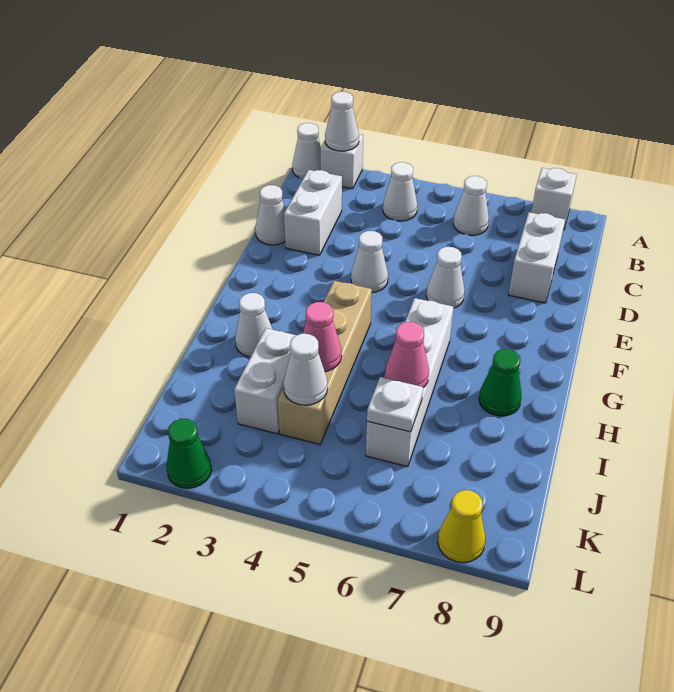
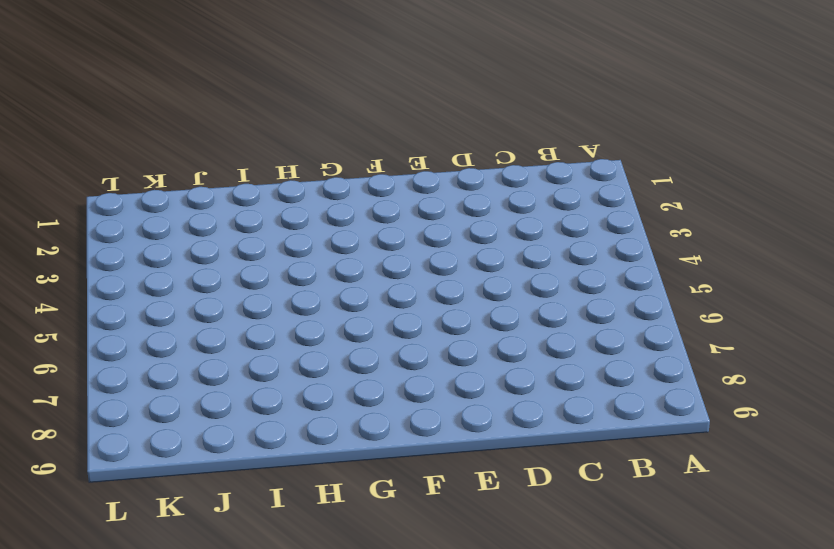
none -> white cone A1 level 1
none -> white brick A2 level 1
none -> white brick A8 level 1

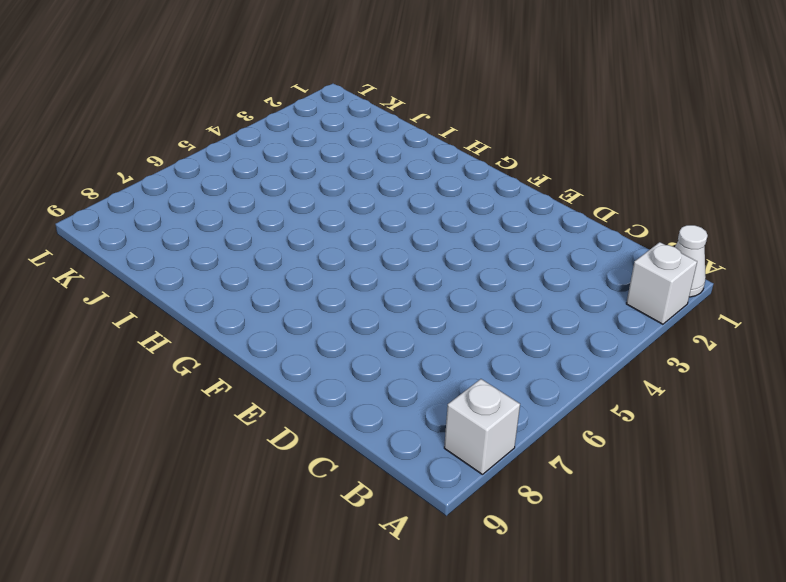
none -> white cone B4 level 1
none -> white cone B6 level 1
none -> white brick C2:D2 level 1

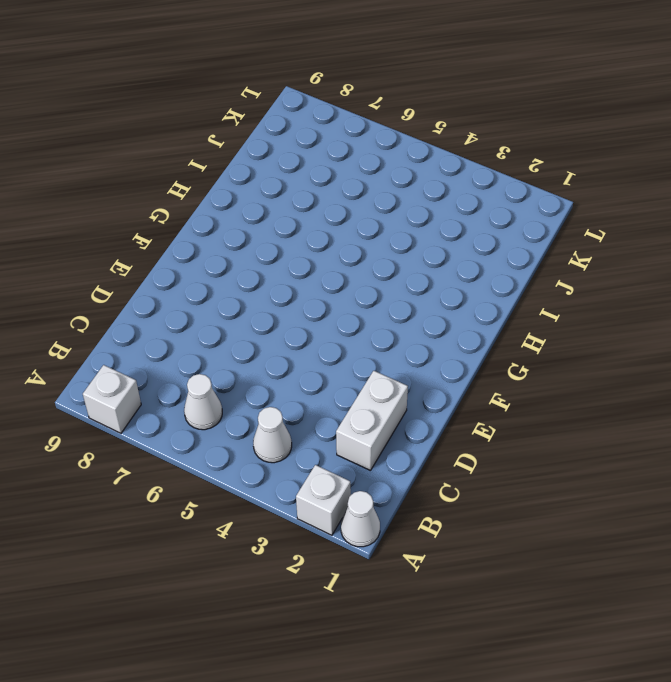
none -> white brick C8:D8 level 1
none -> white cone D1 level 1
none -> white cone E4 level 1

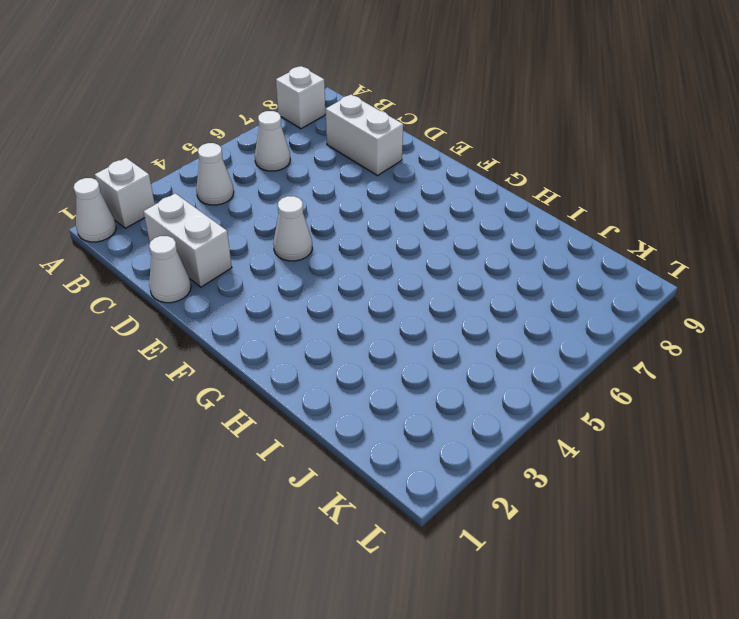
none -> white cone E6 level 1
none -> tan brick G4:J4 level 1
none -> white brick G6:J6 level 1

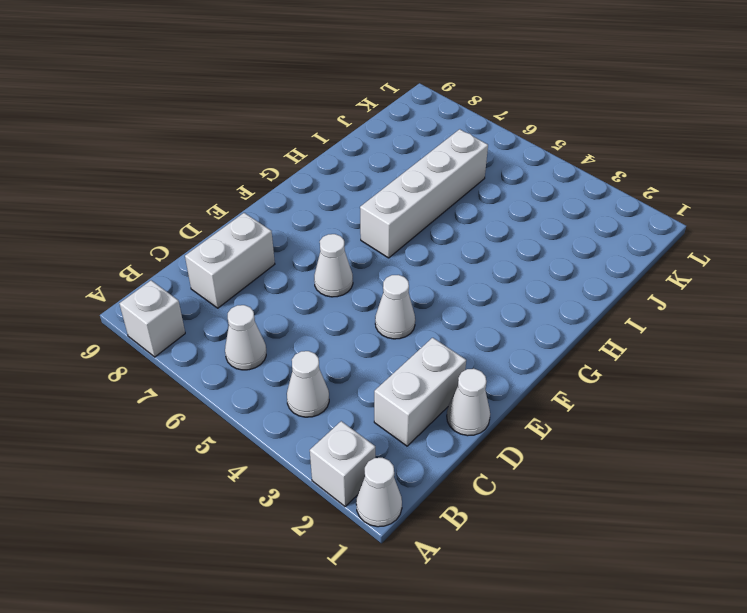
none -> tan brick G4:J4 level 1
none -> white cone H2 level 1
none -> green cone H8 level 1

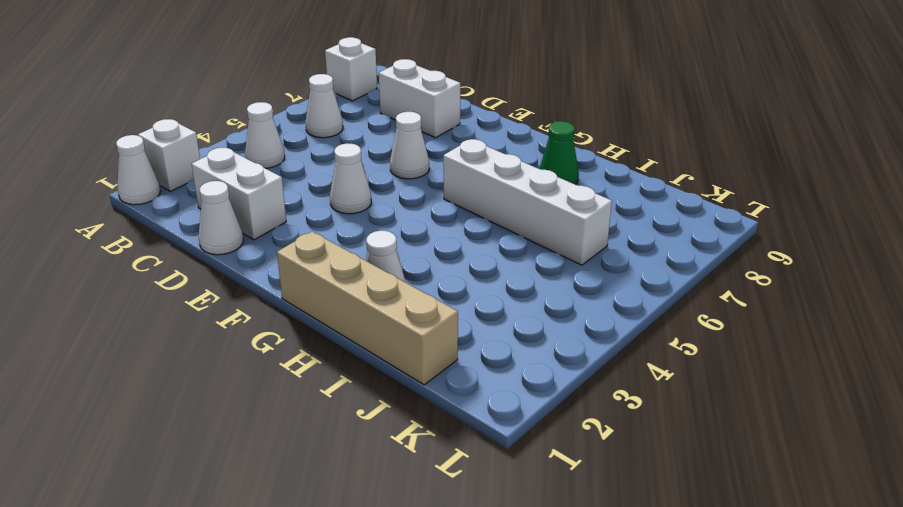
tan brick G1:J1 level 1 -> tan brick G4:J4 level 1
none -> white brick I3:J3 level 1
none -> green cone L2 level 1
none -> yellow cone L8 level 1

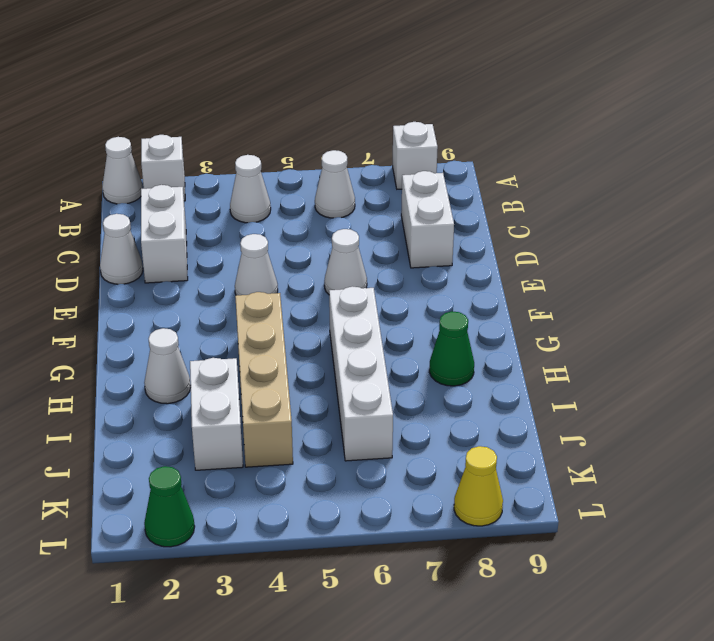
none -> white cone A2 level 2
none -> pink cone I4 level 2
none -> pink cone I6 level 2

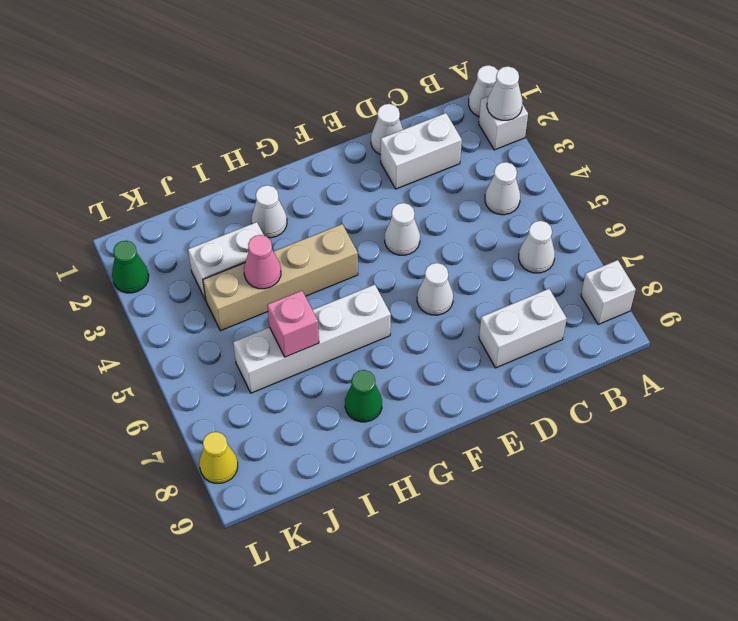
pink brick I6 level 2 -> pink cone I6 level 2
none -> white cone J4 level 2
none -> white plate J6 level 2

